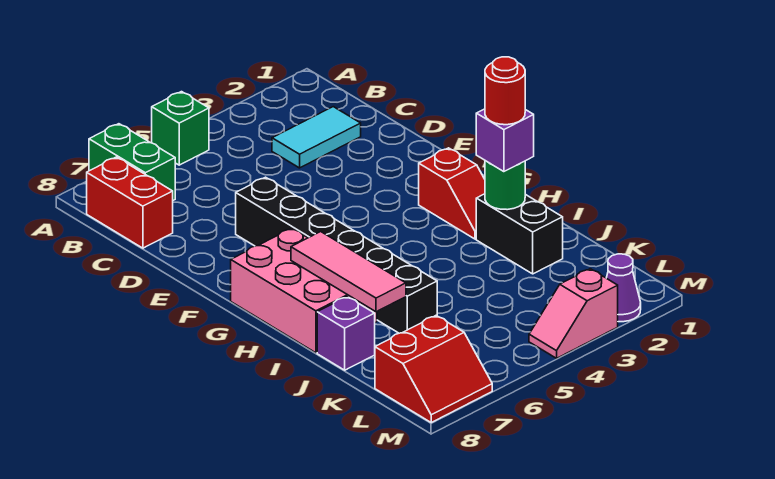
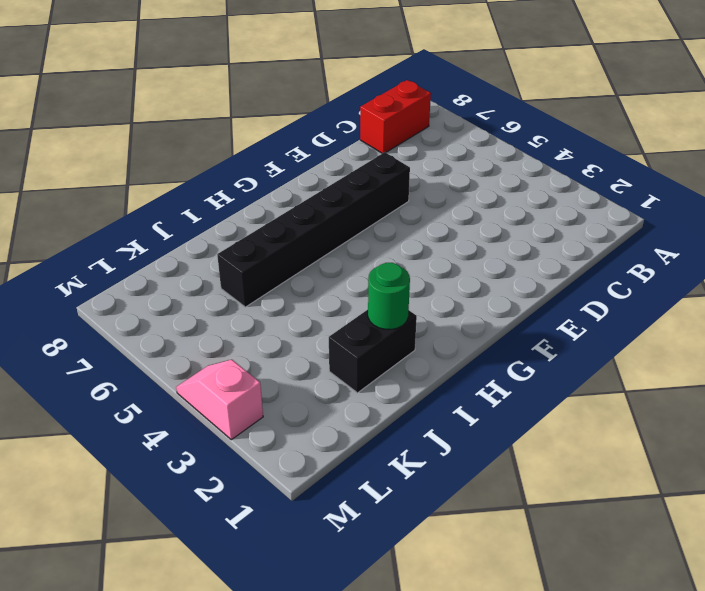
none -> green brick A5 level 1
none -> green brick A7:B7 level 1
none -> cyan tile C2:C3 level 1

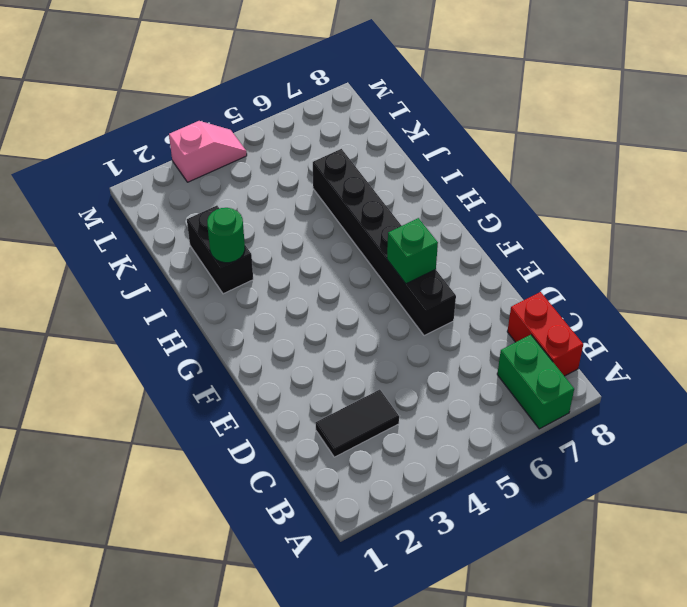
black tile C2:C3 level 1 -> cyan tile C2:C3 level 1
green brick F6 level 2 -> green brick A5 level 1
none -> red slope G2:H2 level 1 top G
none -> pink brick G7:I8 level 1
none -> purple brick J8 level 1

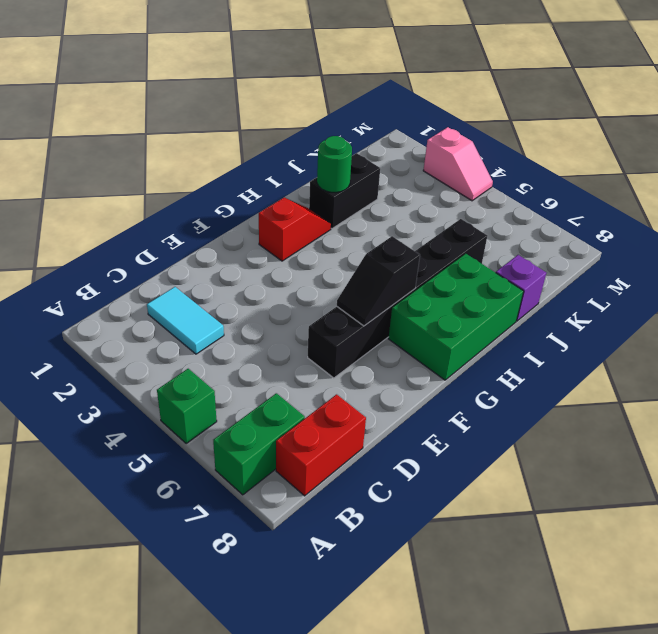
black slope F6:G6 level 2 top G -> none
green brick G7:I8 level 1 -> pink brick G7:I8 level 1
none -> red slope L7:M8 level 1 top L
none -> purple cone M2 level 1
none -> pink tile H7:J7 level 2

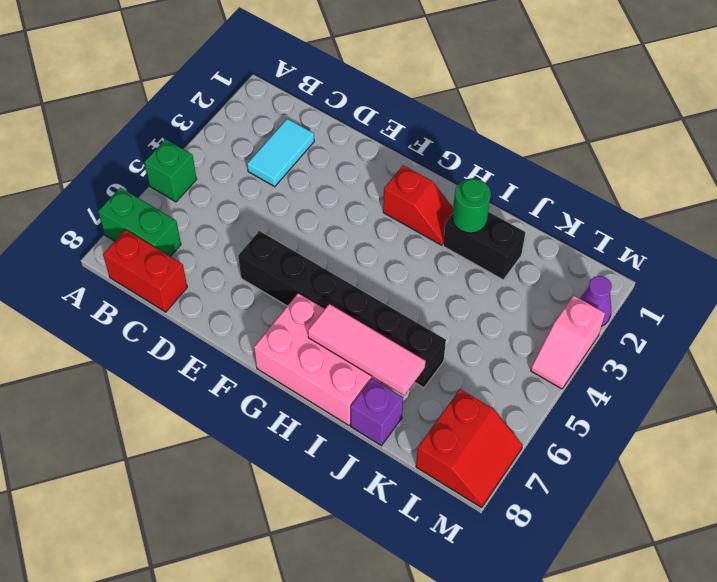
none -> purple brick I2 level 3
none -> red round brick I2 level 4

